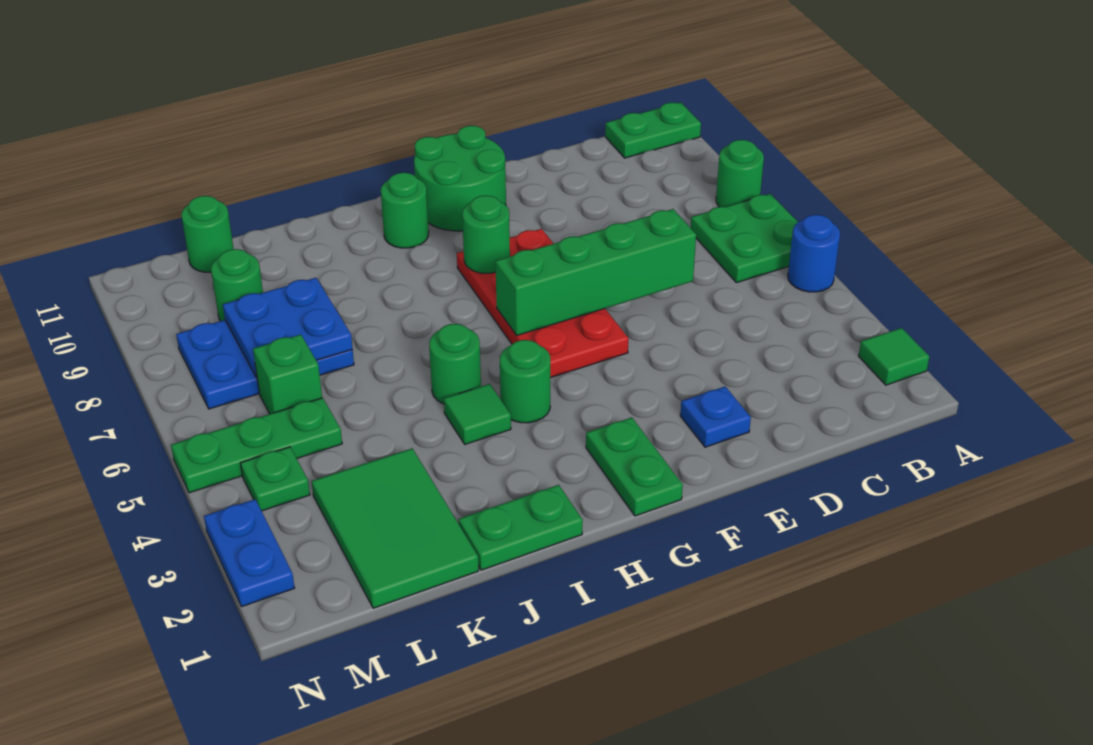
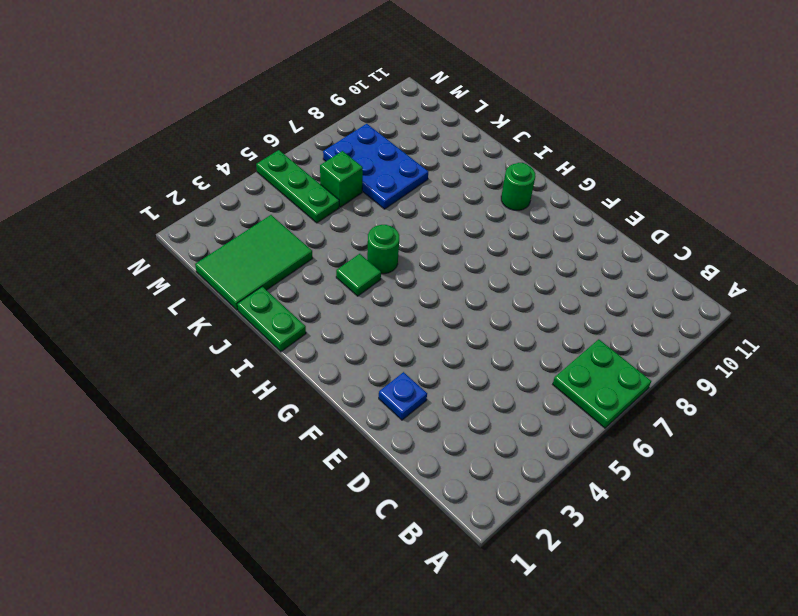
none -> green tile A2 level 1
none -> blue round brick A5 level 1
none -> green round brick A8 level 1

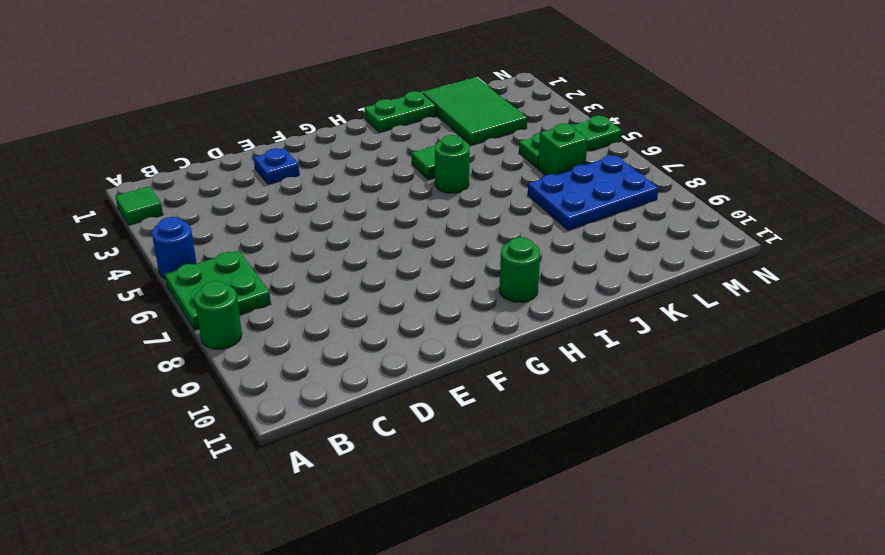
none -> green plate A11:B11 level 1
none -> red plate F5:G8 level 1
none -> green round brick F10:G11 level 1

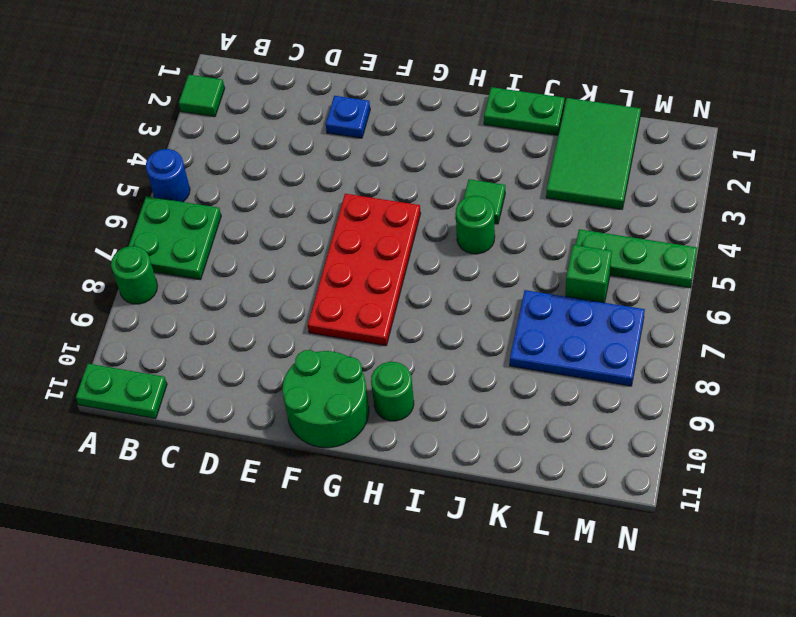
none -> green plate G1:G2 level 1
none -> green round brick H4 level 1
none -> green round brick L9 level 1

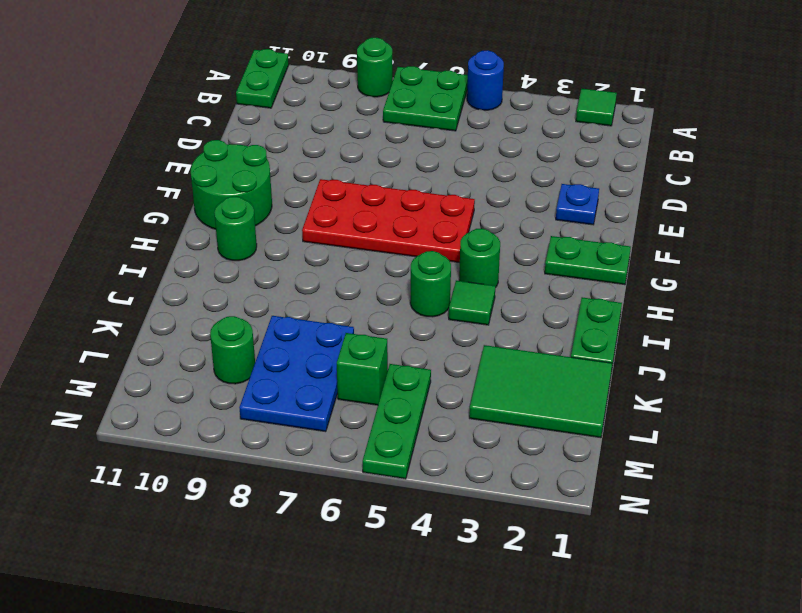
none -> green round brick L11 level 1
none -> green plate M4 level 1
none -> blue plate N2:N3 level 1

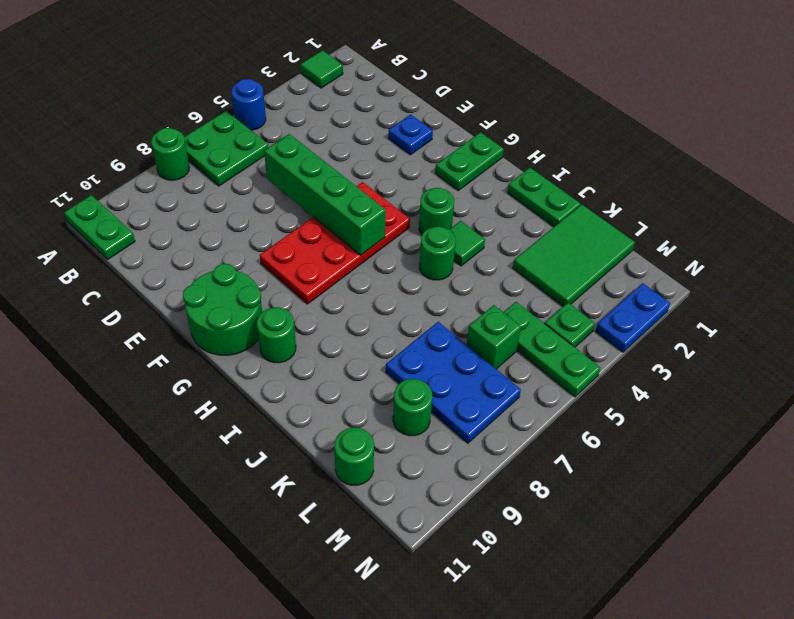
none -> green round brick G8 level 2
none -> blue plate K7:L8 level 2

